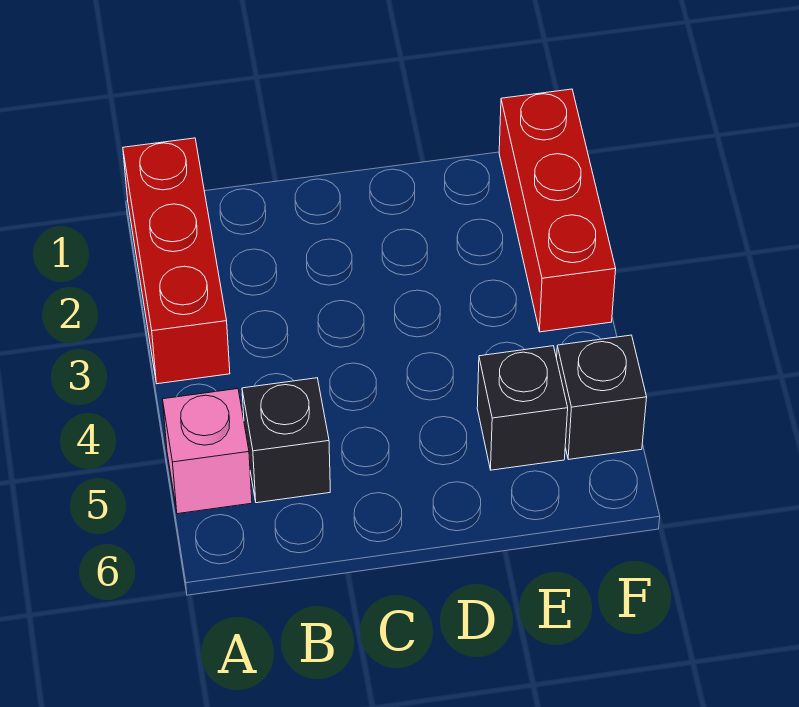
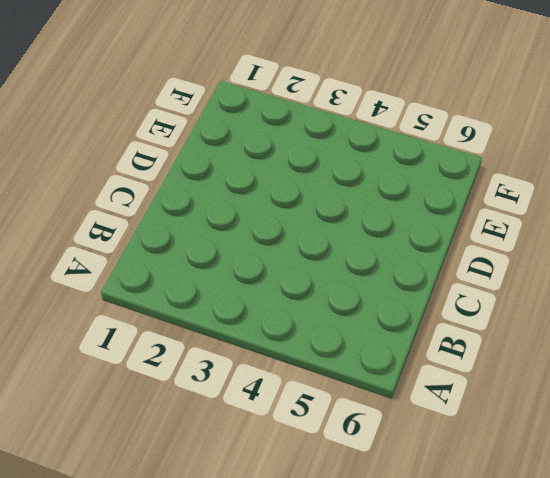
none -> red brick A1:A3 level 1
none -> pink brick A5 level 1

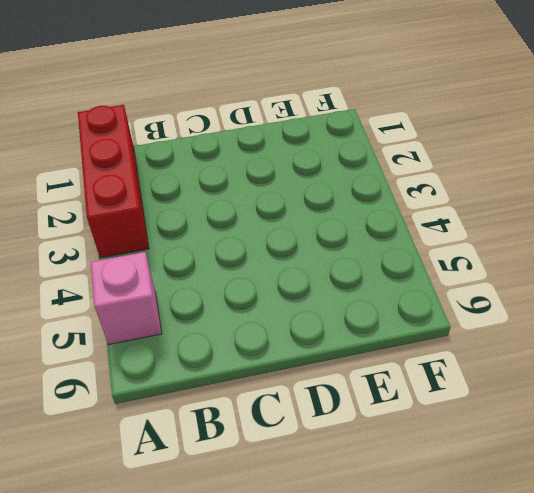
none -> black brick B5 level 1
none -> black brick E5 level 1

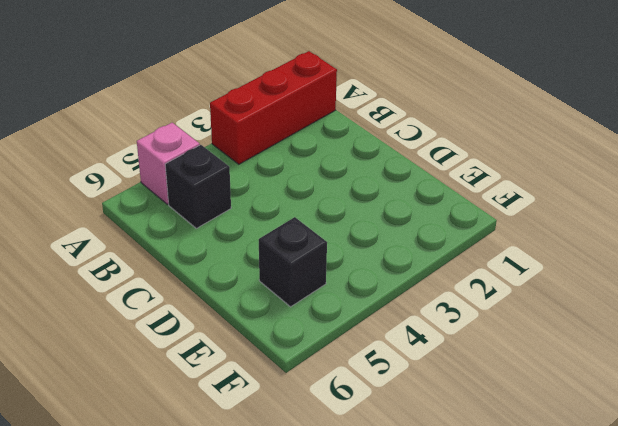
none -> red brick F1:F3 level 1
none -> black brick F5 level 1

